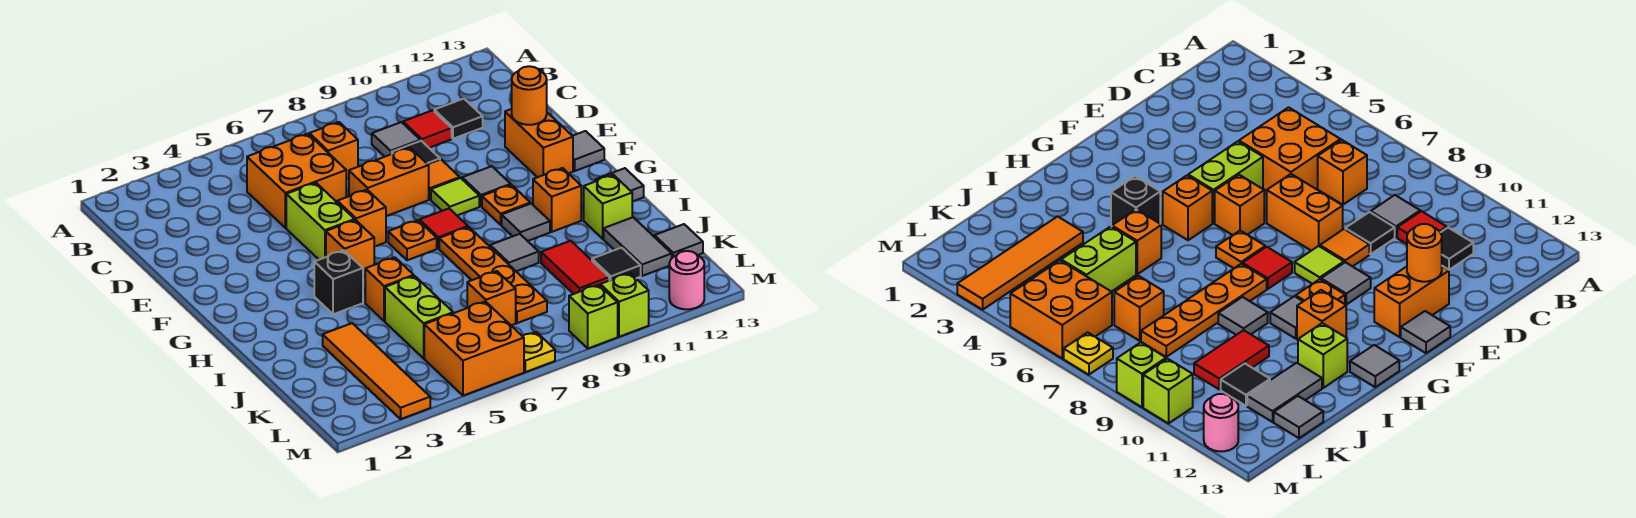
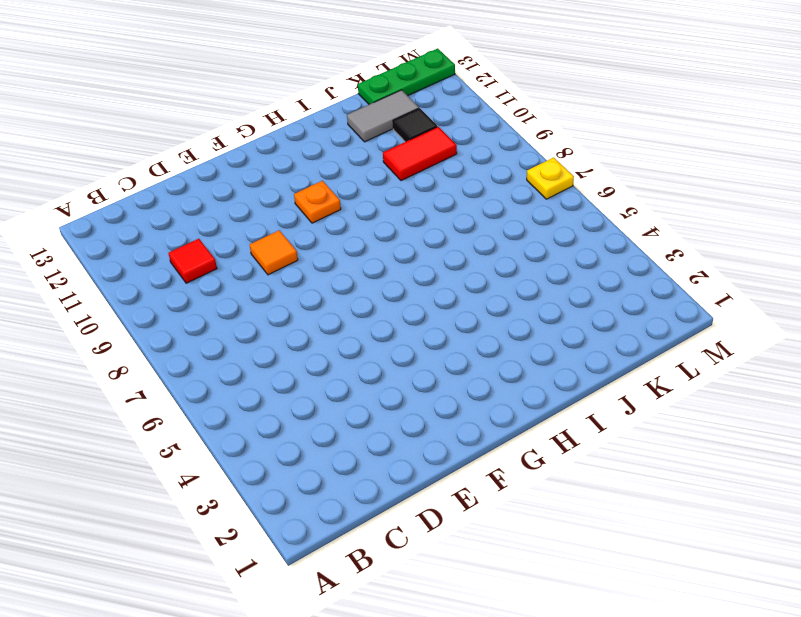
green plate K13:M13 level 1 -> grey tile K13 level 1
none -> orange brick C5:D6 level 1
none -> orange brick C7 level 1
none -> grey tile C9 level 1
none -> black tile C11 level 1

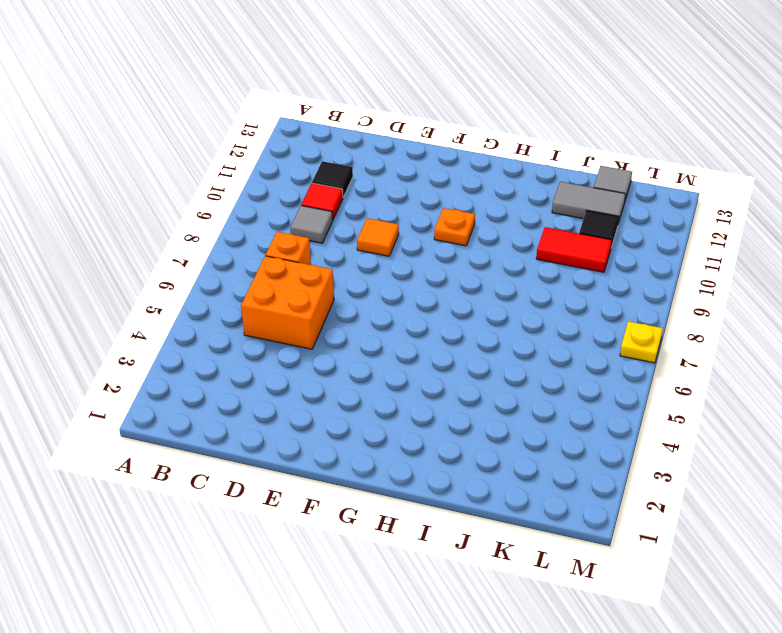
none -> black tile D9 level 1
none -> lime brick E5:F5 level 1
none -> orange brick E7:E8 level 1
none -> orange brick E12:F12 level 1

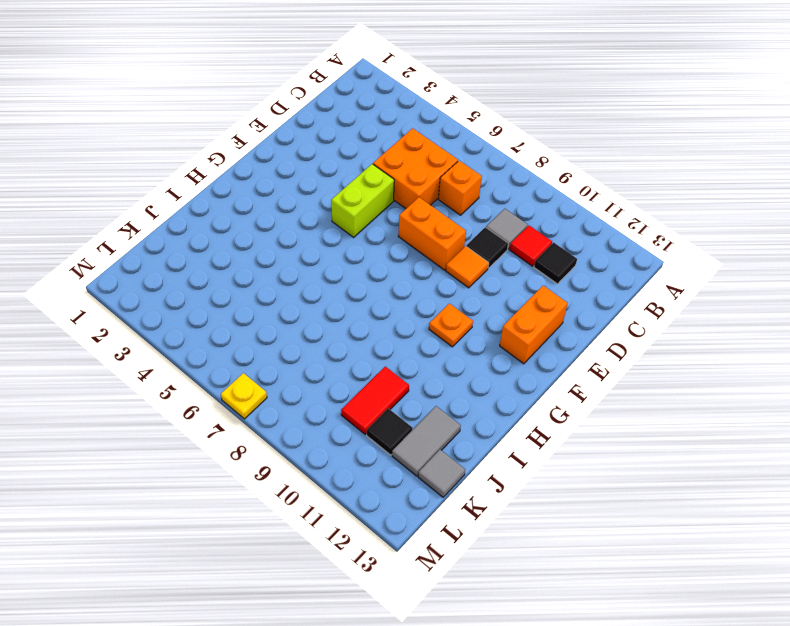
none -> orange brick F6 level 1
none -> lime tile F9 level 1
none -> grey tile F10 level 1
none -> grey tile F13 level 1

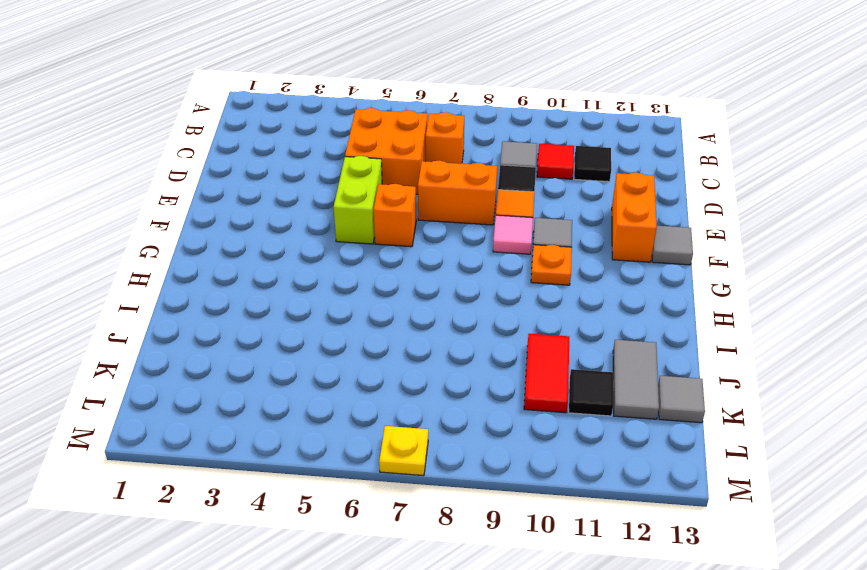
pink tile F9 level 1 -> lime tile F9 level 1
none -> orange brick G5 level 1
none -> orange plate G7 level 1
none -> red tile G8 level 1
none -> black brick H4 level 1

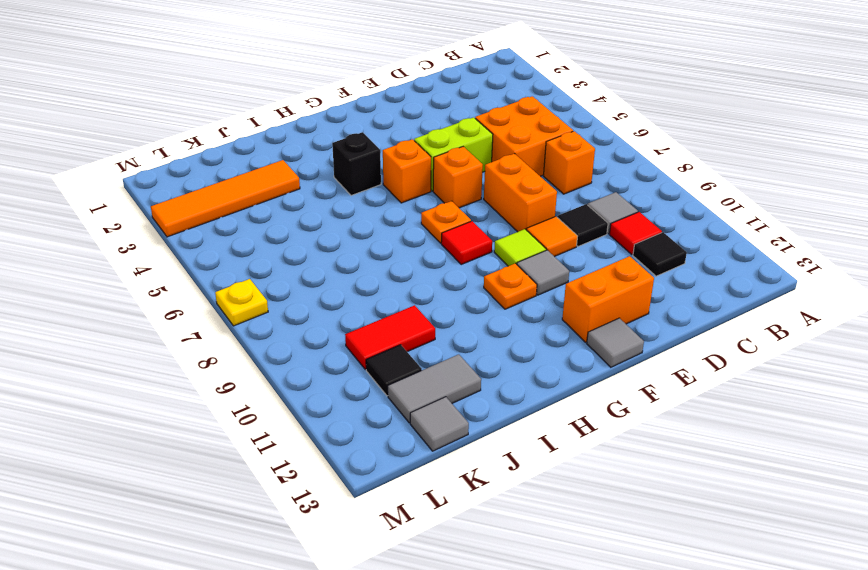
none -> orange plate H8:K8 level 1
none -> grey tile H10 level 1
none -> orange brick H11 level 1
none -> grey tile H13 level 1

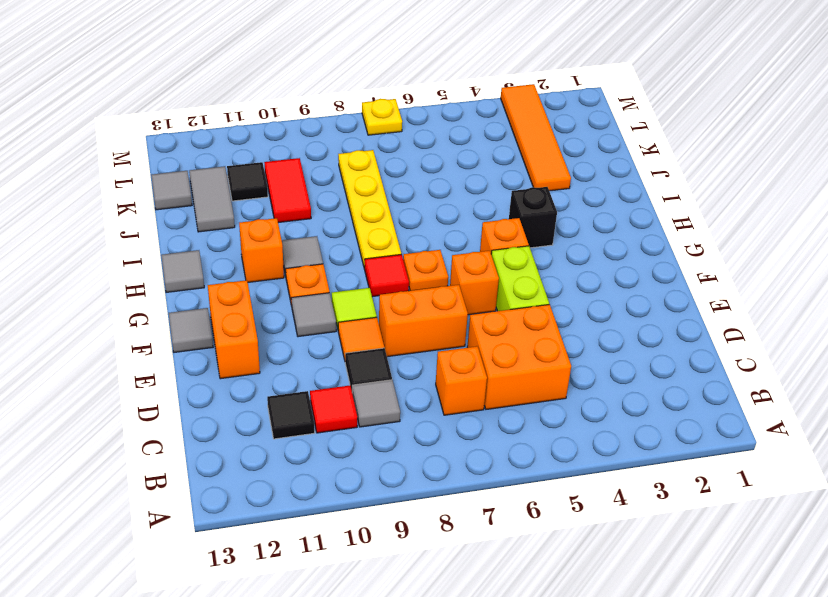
yellow plate H8:K8 level 1 -> orange plate H8:K8 level 1
none -> orange brick I5 level 1
none -> grey tile I9 level 1
none -> lime brick I12 level 1
none -> lime brick J5:K5 level 1

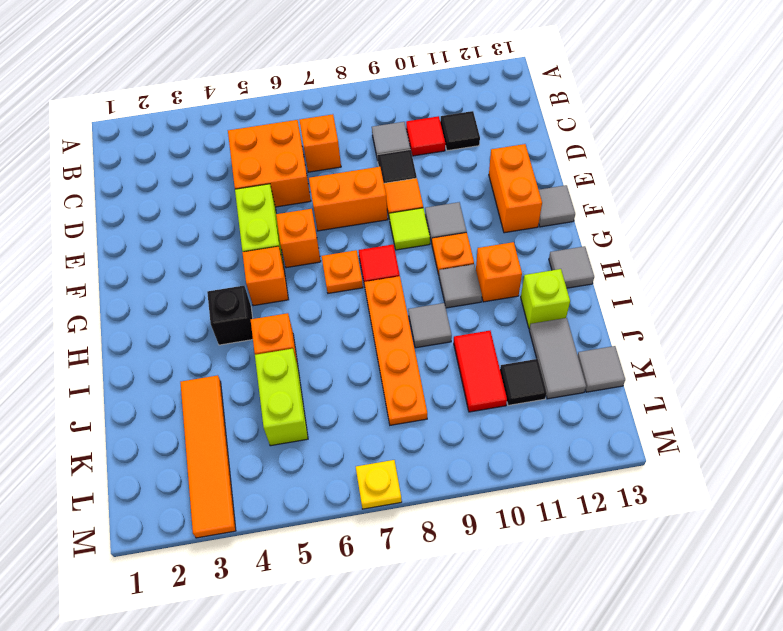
none -> orange brick K7 level 1
none -> orange brick L5:M6 level 1
none -> lime brick M9 level 1
none -> lime brick M10 level 1

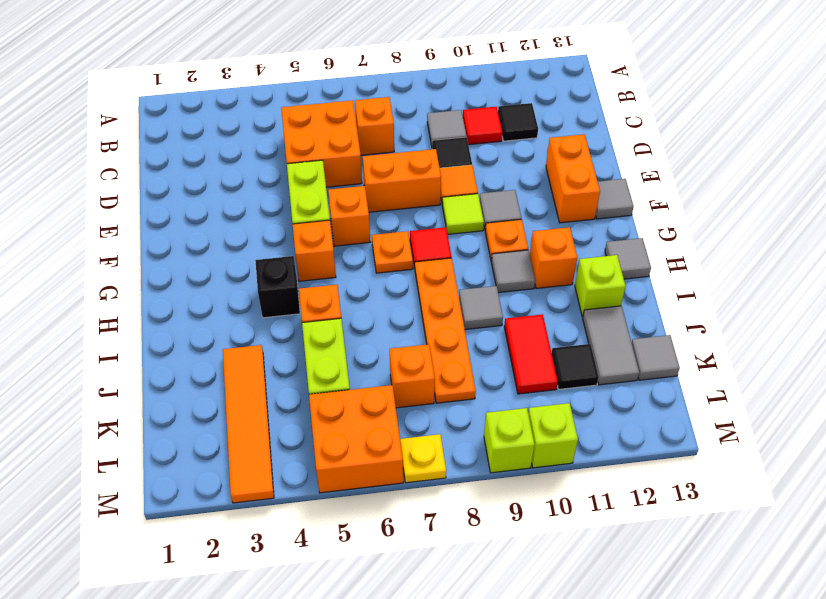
none -> pink round brick M12 level 1
none -> orange round brick E12 level 2

